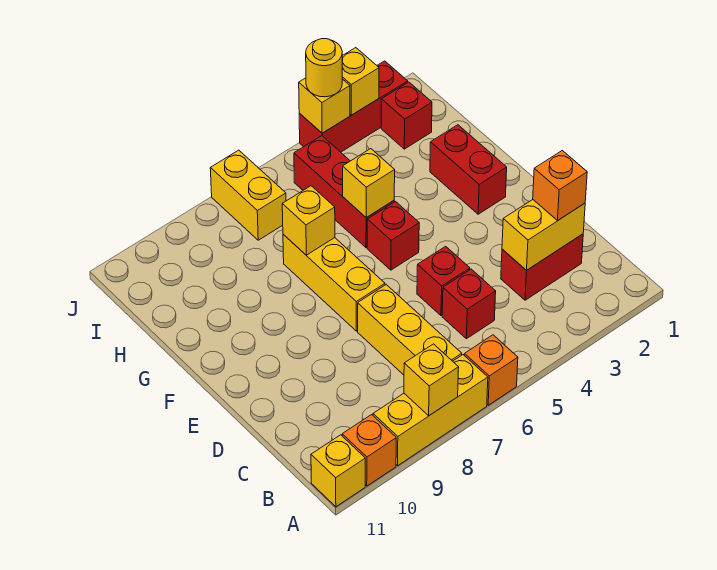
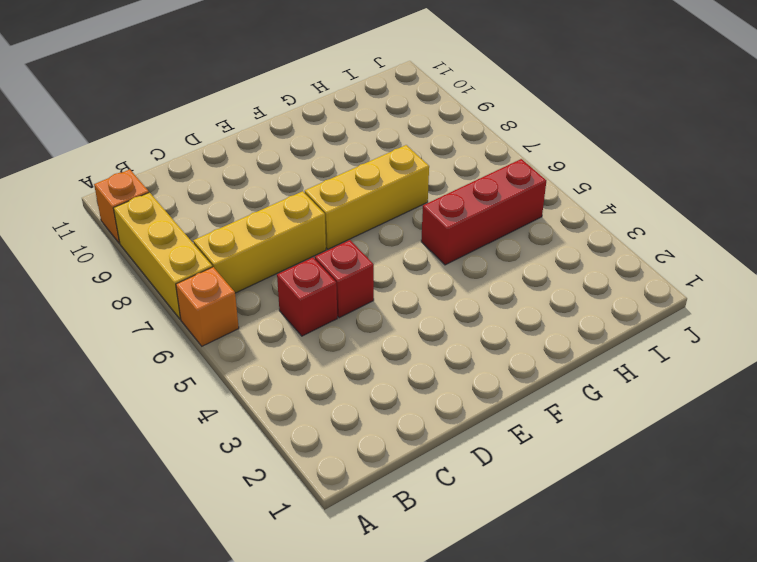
none -> yellow brick A11 level 1
none -> red brick C2:C3 level 1
none -> red brick F2:G2 level 1

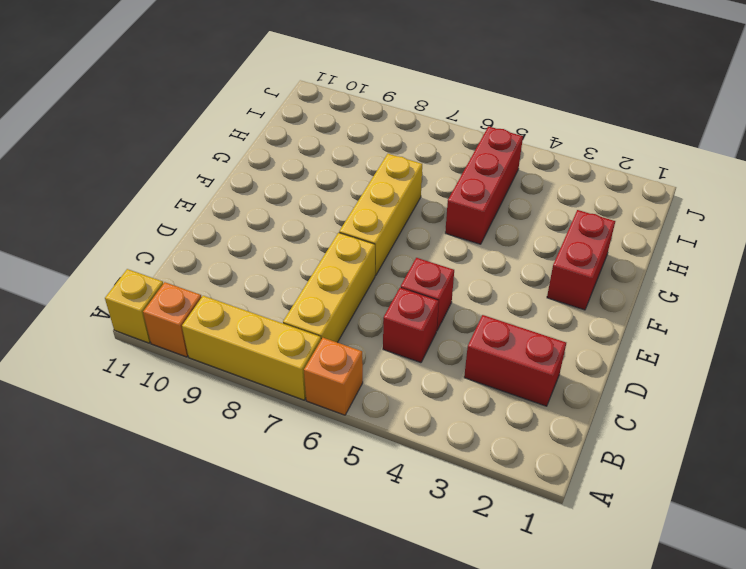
none -> red brick F5 level 1
none -> red brick I2 level 1
none -> yellow brick I7:J7 level 1

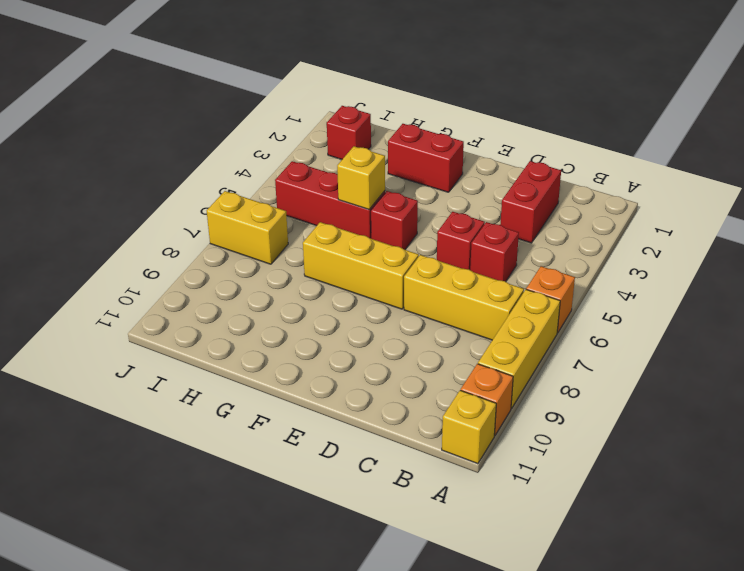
none -> red brick J2:J4 level 1
none -> yellow brick A8 level 2
none -> yellow brick C2:C3 level 2

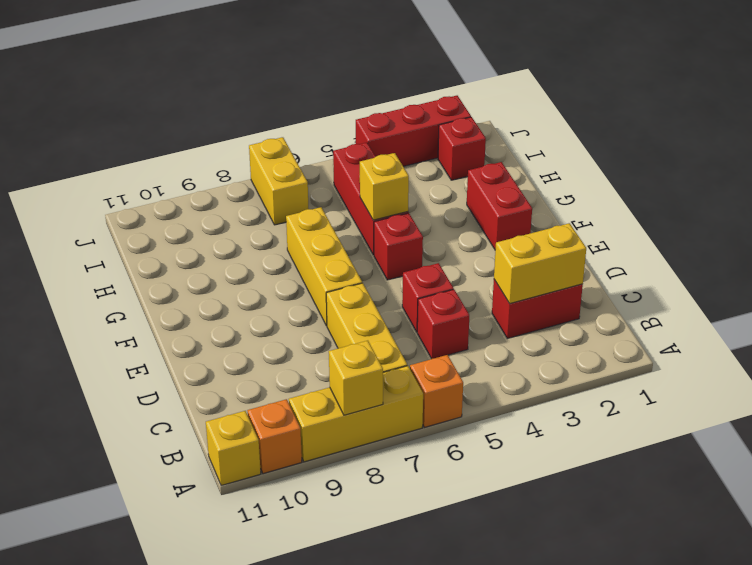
none -> yellow brick G7 level 2
none -> yellow brick J3 level 2
none -> yellow brick J4 level 2

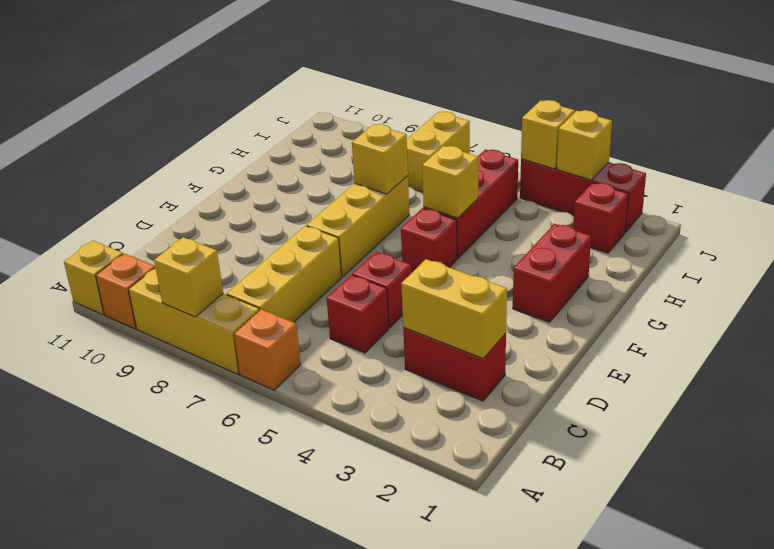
none -> orange brick C2 level 3
none -> yellow round brick J4 level 3

